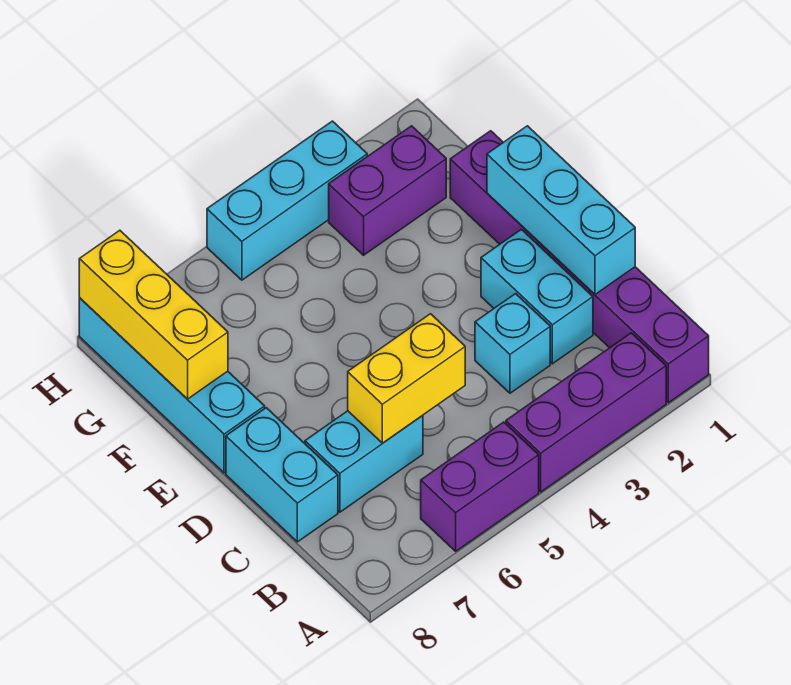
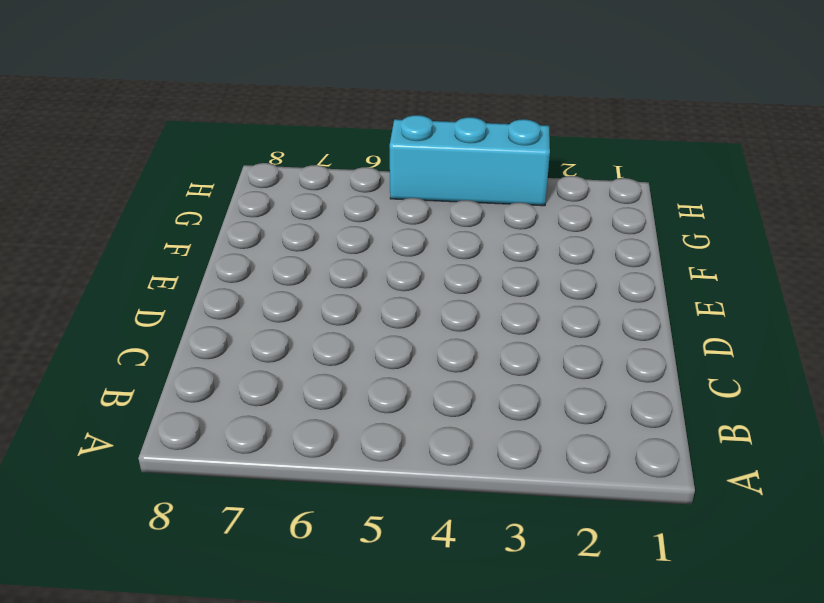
none -> purple brick A1:F1 level 1
none -> purple brick A2:A4 level 1
none -> purple brick A5:A6 level 1

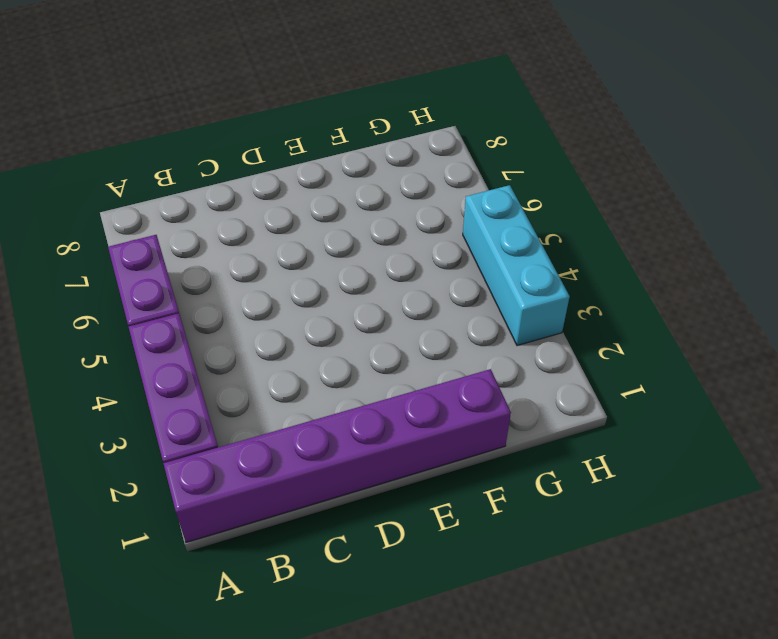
none -> cyan brick C2:D2 level 1
none -> cyan brick C3 level 1
none -> cyan brick C6:C7 level 1

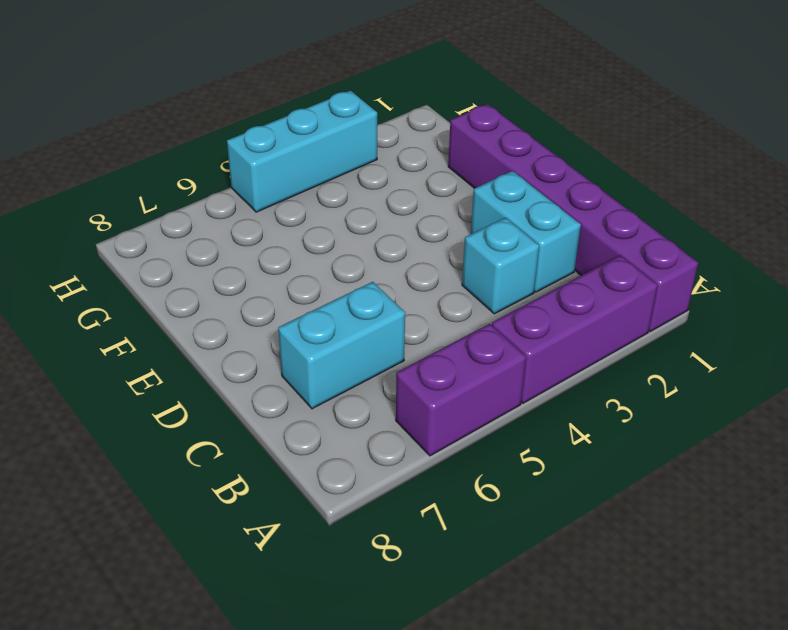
none -> cyan brick C8:D8 level 1
none -> cyan brick E8:H8 level 1
none -> purple brick G2:G3 level 1

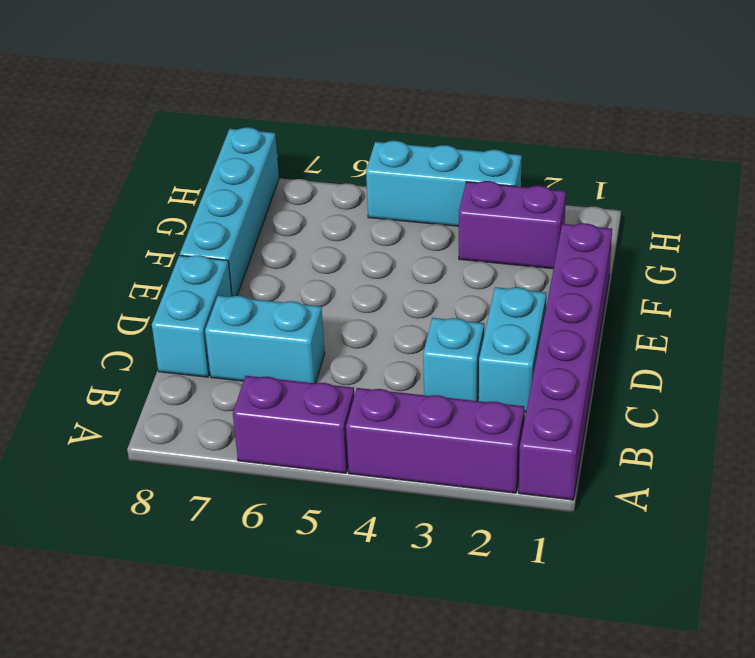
none -> cyan brick C1:E1 level 2
none -> yellow brick C5:C6 level 2
none -> yellow brick F8:H8 level 2

